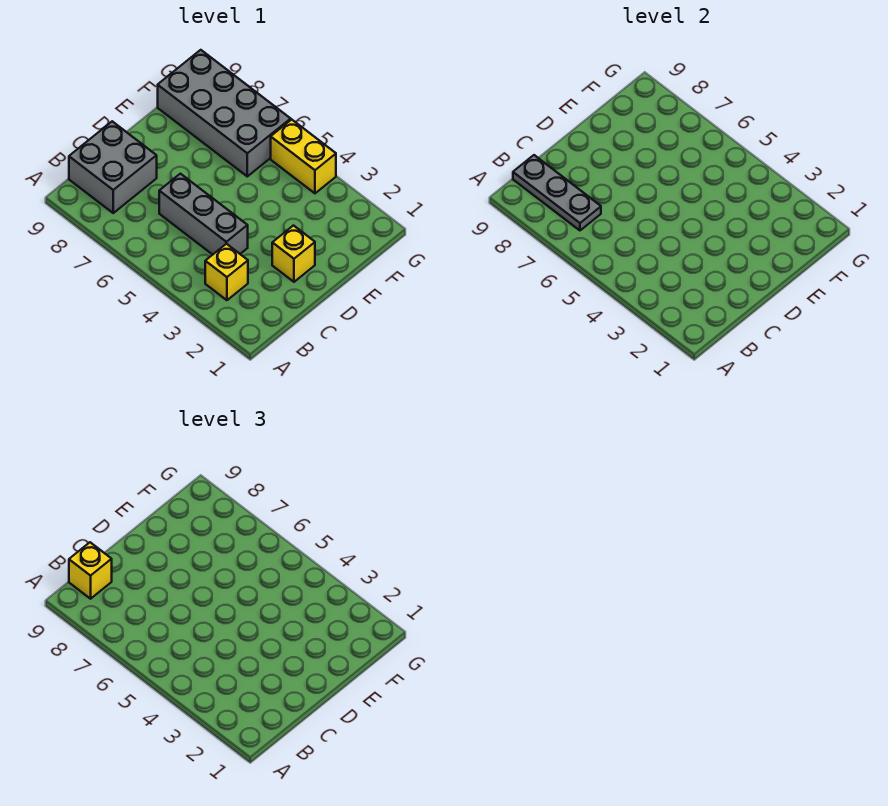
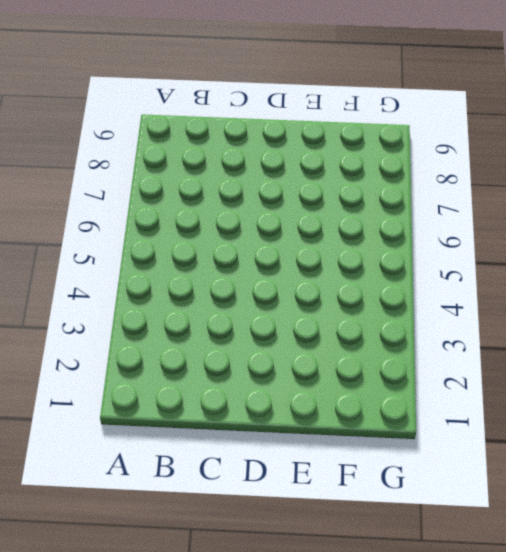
none -> yellow brick B3 level 1
none -> grey brick B8:C9 level 1

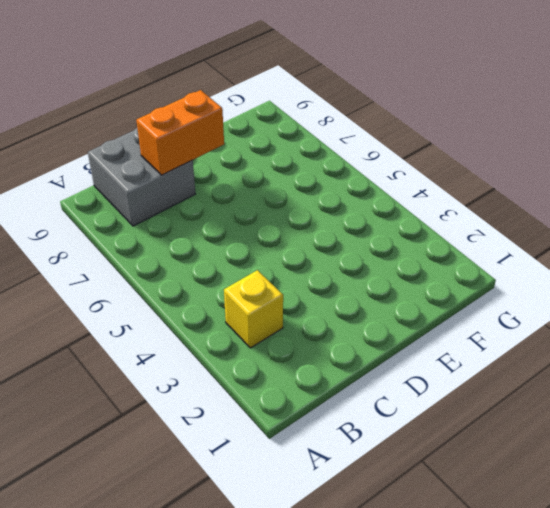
orange brick C8:D8 level 2 -> none
none -> grey brick C4:C6 level 1
none -> yellow brick D2 level 1

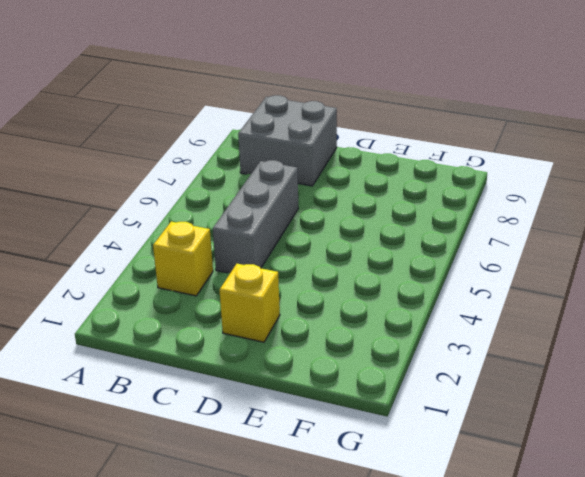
none -> grey brick F6:G9 level 1
none -> yellow brick G4:G5 level 1

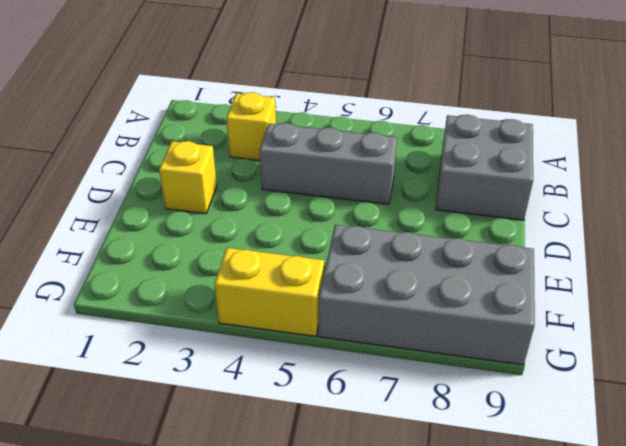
none -> grey plate B7:B9 level 2
none -> yellow brick B9 level 3

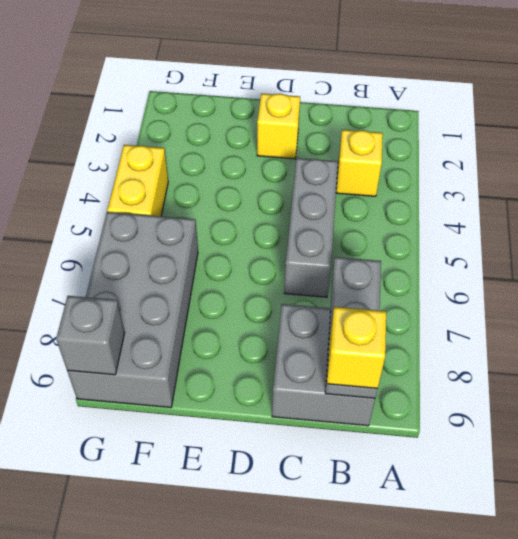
grey brick G9 level 2 -> none

